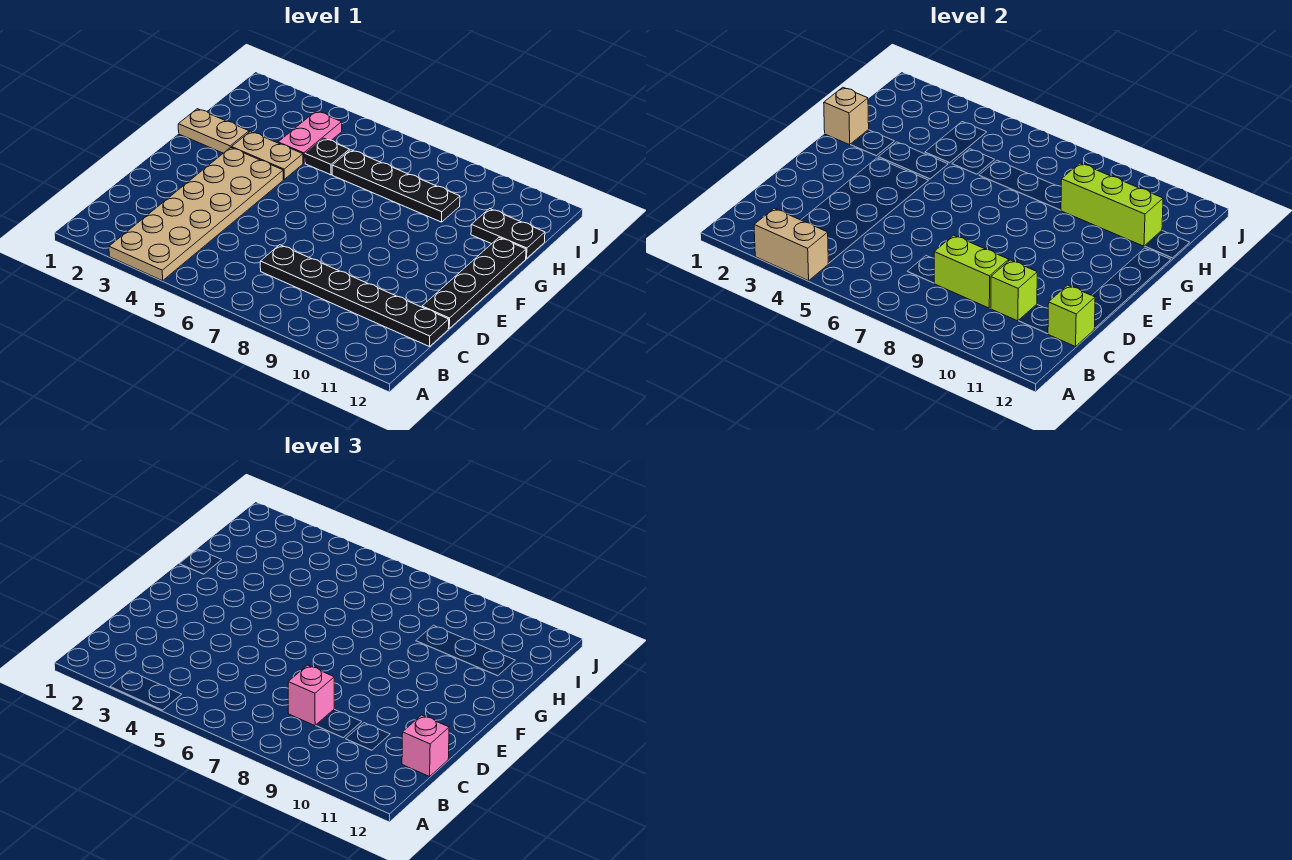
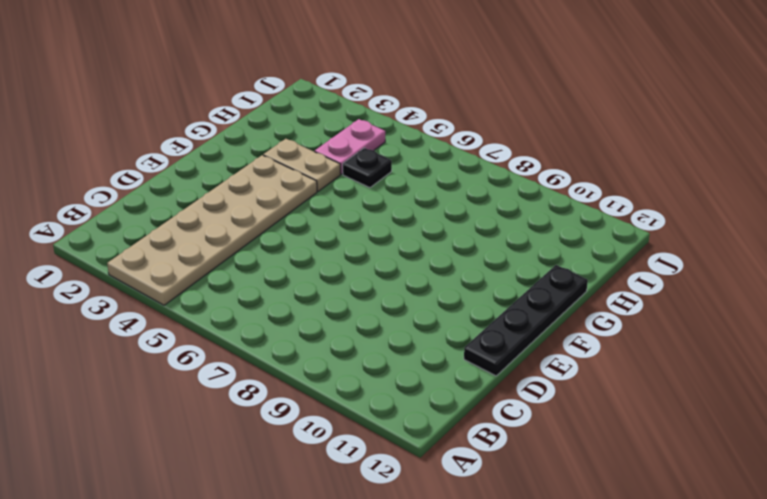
none -> black plate C7:C12 level 1
none -> tan plate G1:G2 level 1
none -> black plate H6:H9 level 1

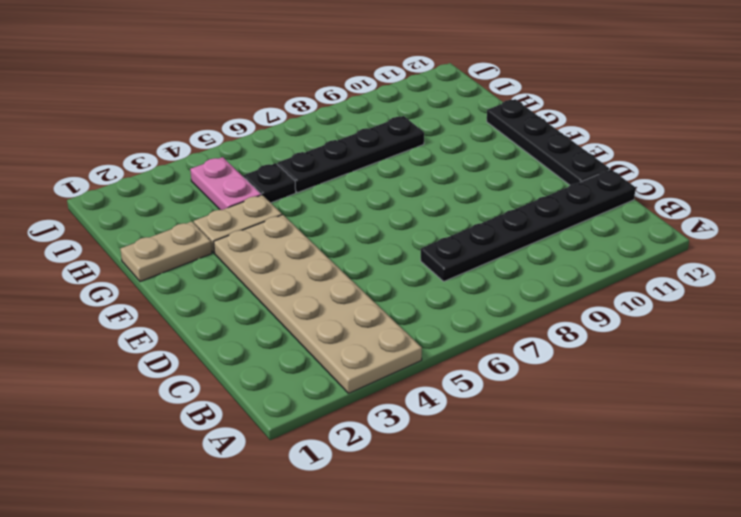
none -> black plate H11:H12 level 1
none -> tan brick A3:A4 level 2
none -> lime brick C8:C9 level 2

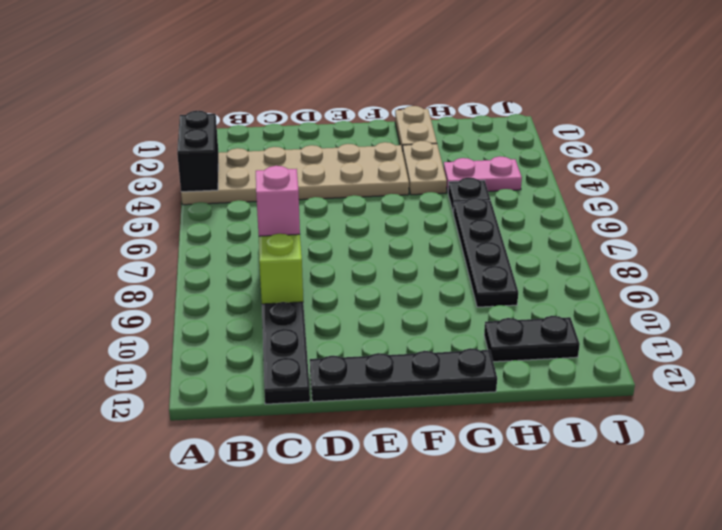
black brick A3:A4 level 2 -> tan brick A3:A4 level 2
black plate H11:I11 level 1 -> black plate H11:H12 level 1
none -> lime brick C10 level 2
none -> lime brick C12 level 2
none -> tan brick G1 level 2

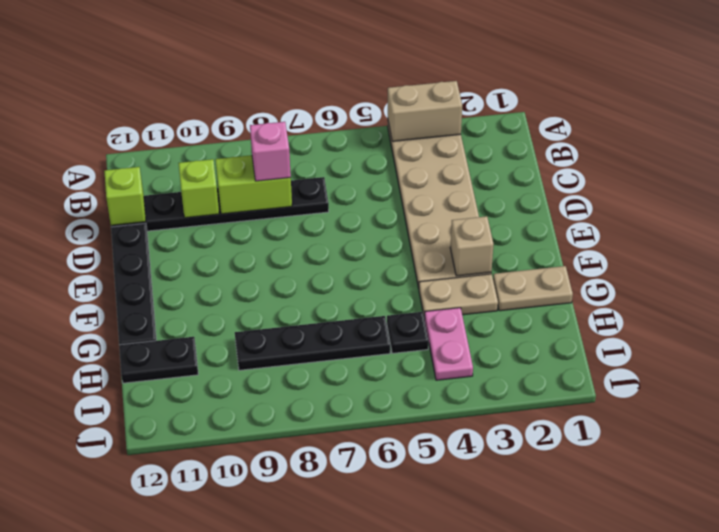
tan brick F3 level 2 -> tan brick G1 level 2
none -> lime brick H9:H11 level 2
none -> pink brick C12 level 3

